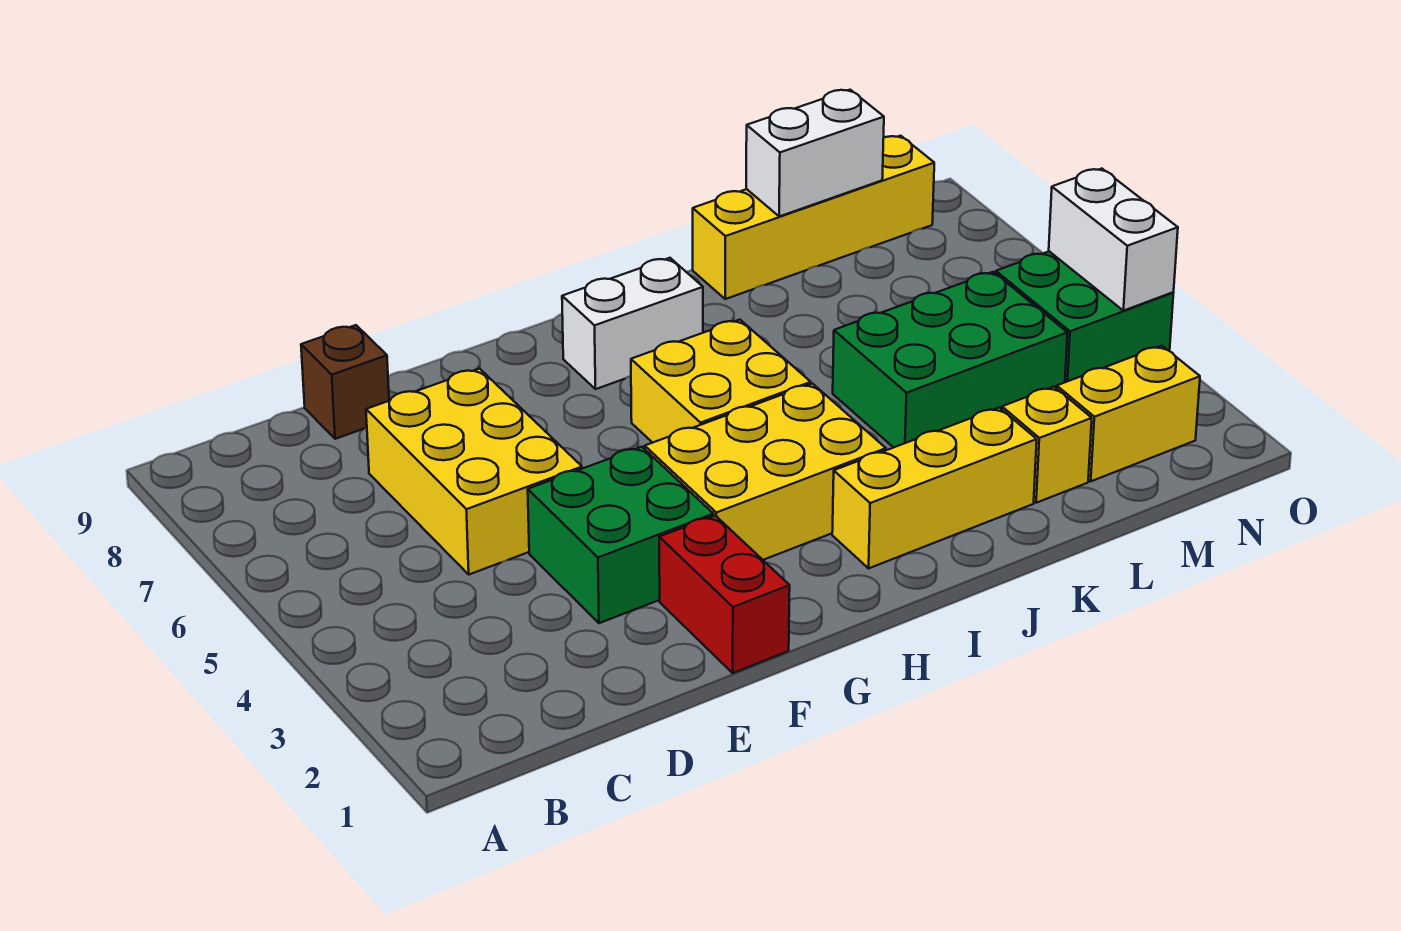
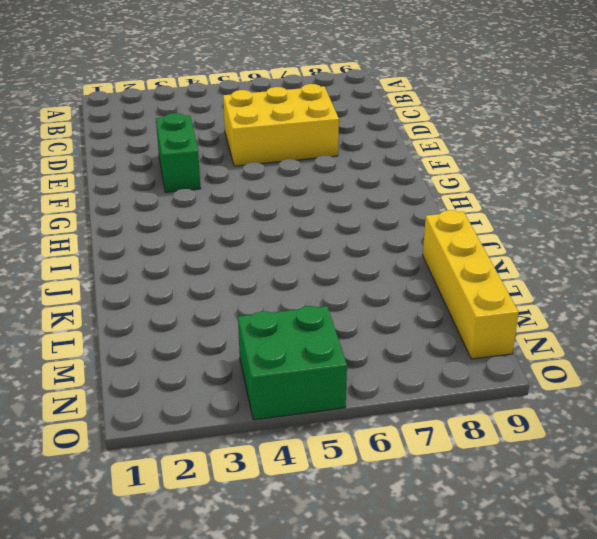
green brick E3:F3 level 1 -> green brick E3:F4 level 1
none -> brown brick D9 level 1
none -> red brick F1:F2 level 1
none -> yellow brick G3:I4 level 1

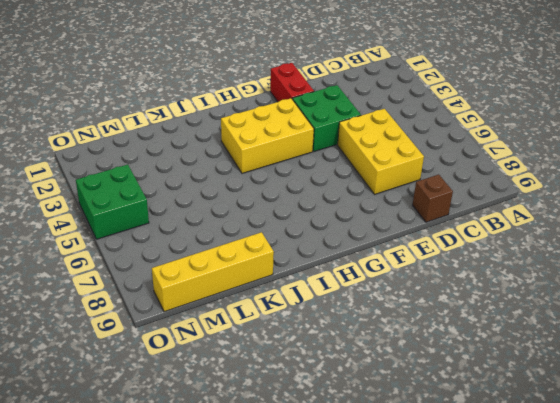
none -> yellow brick H5:I6 level 1
none -> white brick H8:I8 level 1
none -> yellow brick I2:K2 level 1

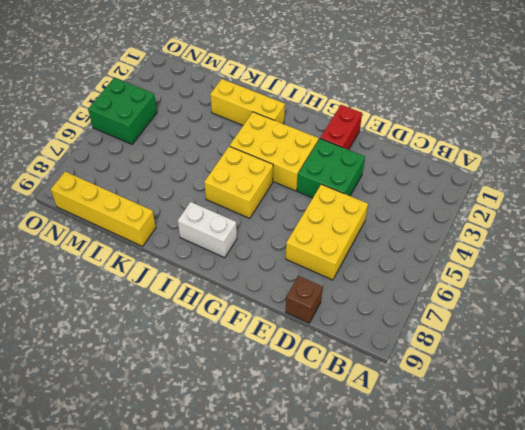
none -> green brick K4:M5 level 1
none -> yellow brick L2 level 1
none -> yellow brick M2:N2 level 1

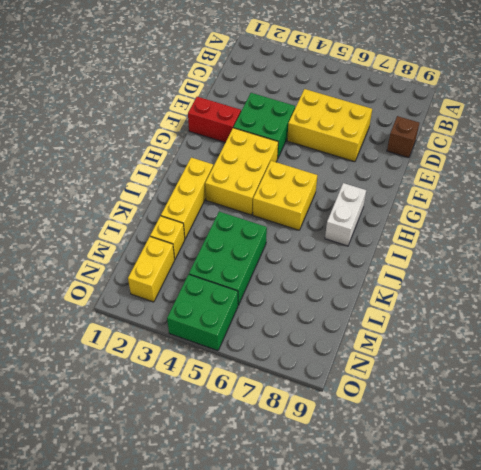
none -> yellow brick K9:N9 level 1
none -> white brick L9:M9 level 2
none -> white brick O4:O5 level 2

